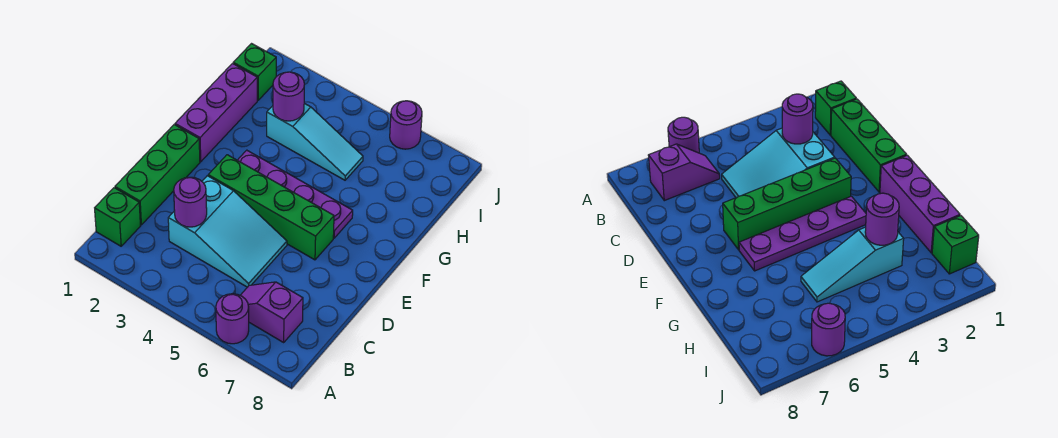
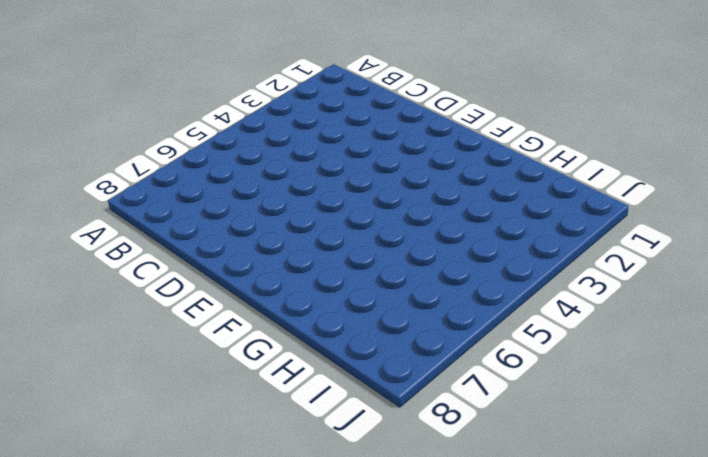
none -> purple round brick A6 level 1
none -> green brick B1 level 1
none -> purple slope B6:B7 level 1 top 7

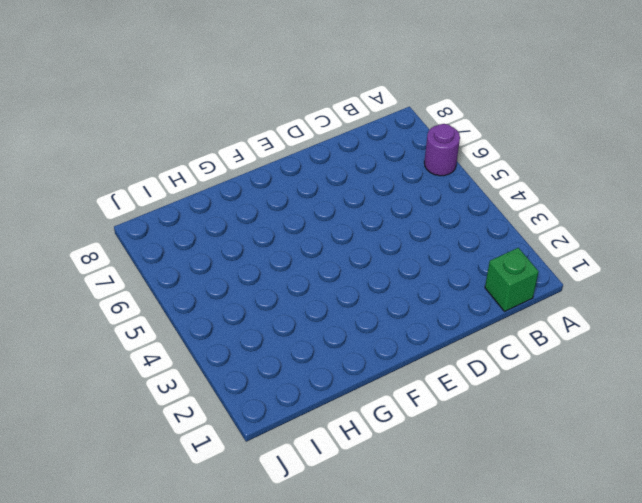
none -> purple slope B6:B7 level 1 top 7
none -> green brick C1:E1 level 1
none -> cyan slope C3:D5 level 1 top 3

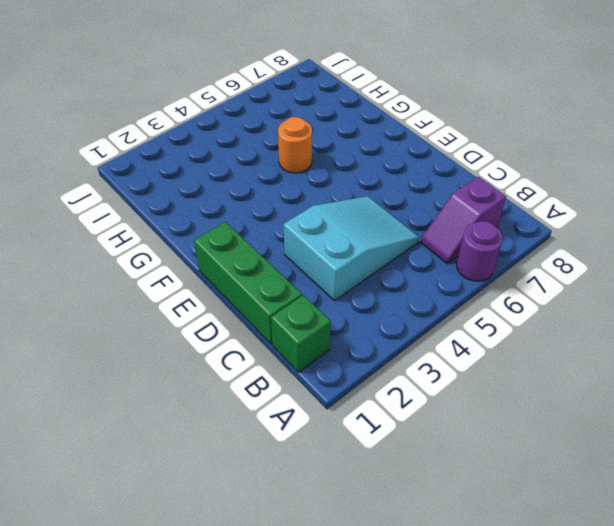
orange round brick G5 level 1 -> none
none -> green brick E3:E6 level 1
none -> purple brick F1:H1 level 1
none -> purple plate F3:F6 level 1

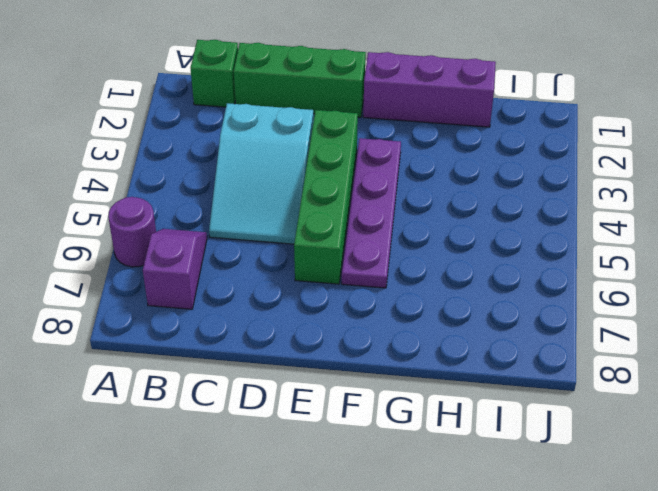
none -> cyan slope H3:H5 level 1 top 3
none -> green brick I1 level 1
none -> purple round brick J6 level 1

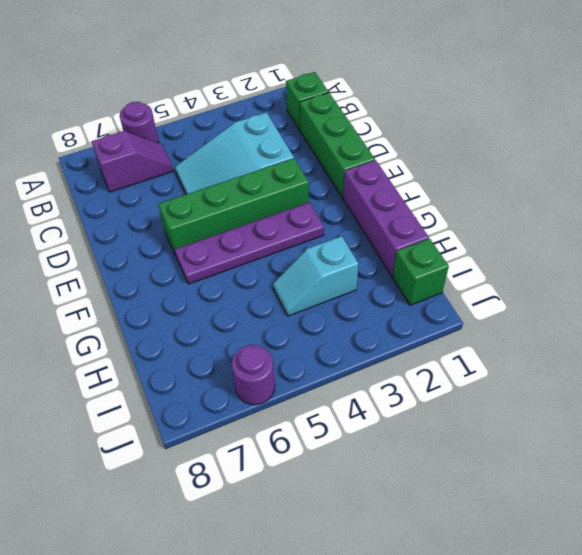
cyan slope H3:H4 level 1 top 3 -> cyan slope H3:H5 level 1 top 3
none -> purple round brick C3 level 2
none -> purple round brick H3 level 2

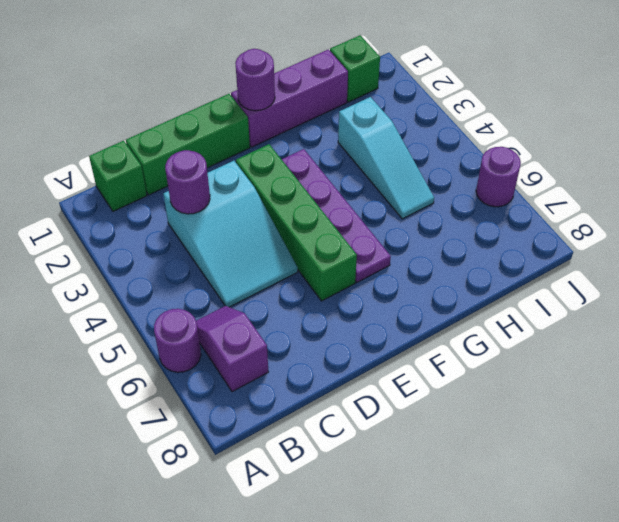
purple round brick F1 level 2 -> purple round brick H3 level 2

